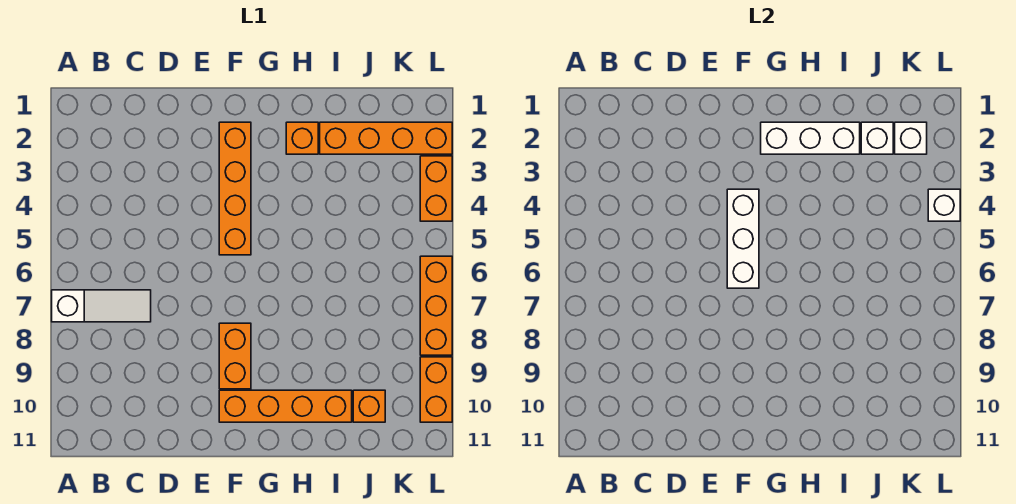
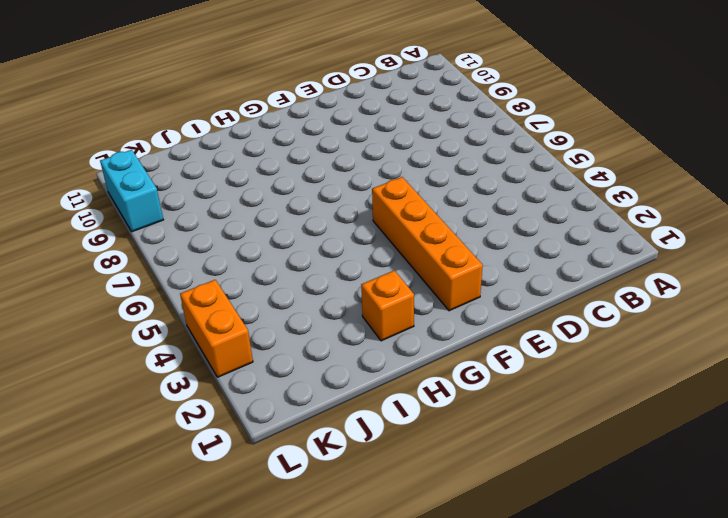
cyan brick L9:L10 level 1 -> orange brick L9:L10 level 1
none -> white slope A7:C7 level 1 top A
none -> orange brick F8:F9 level 1
none -> orange brick F10:I10 level 1

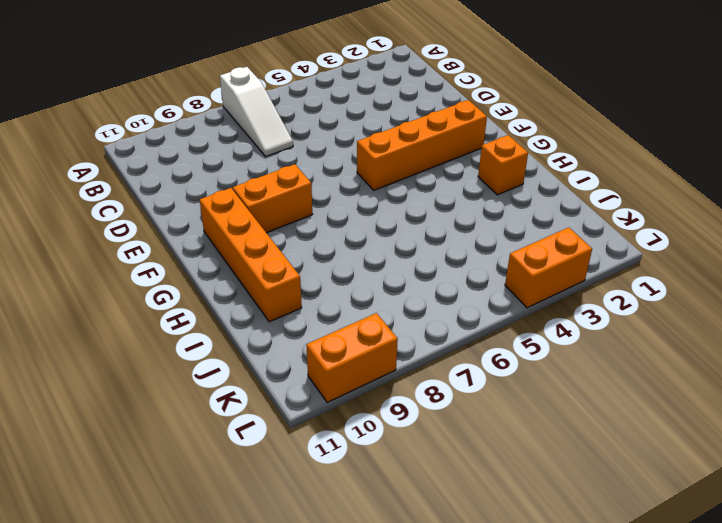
none -> orange brick I2:L2 level 1
none -> orange brick J10 level 1
none -> orange brick L6:L8 level 1

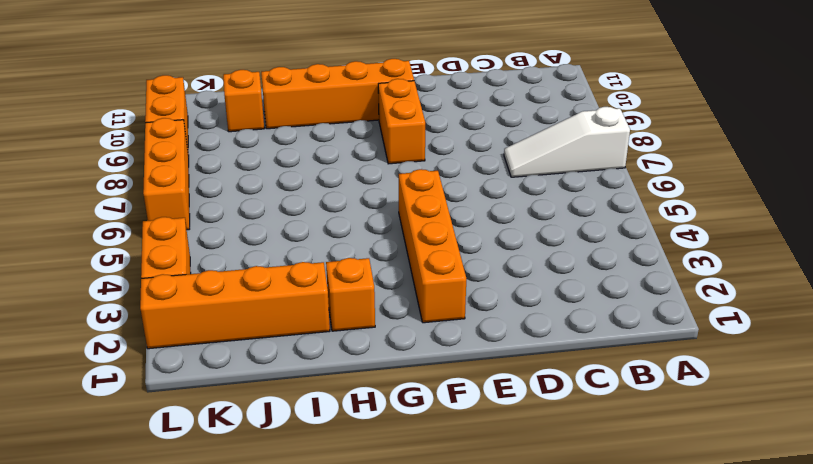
none -> white brick F4:F6 level 2
none -> white brick G2:I2 level 2
none -> white brick J2 level 2

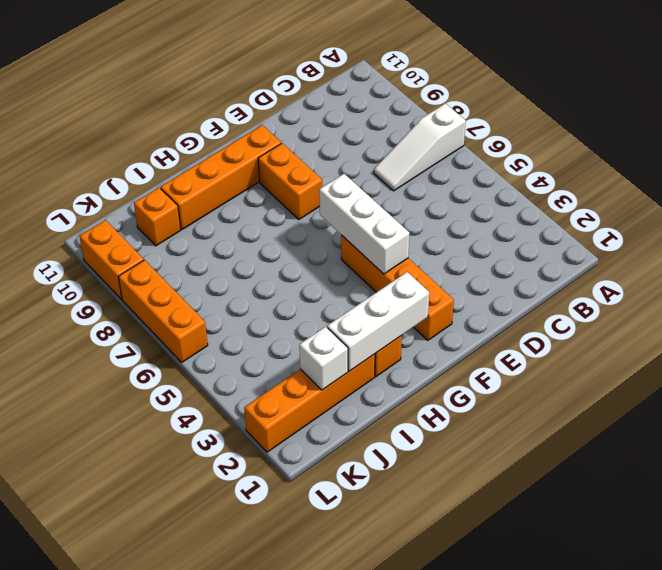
none -> orange brick L3:L4 level 1
none -> white brick K2 level 2
none -> white brick L4 level 2

